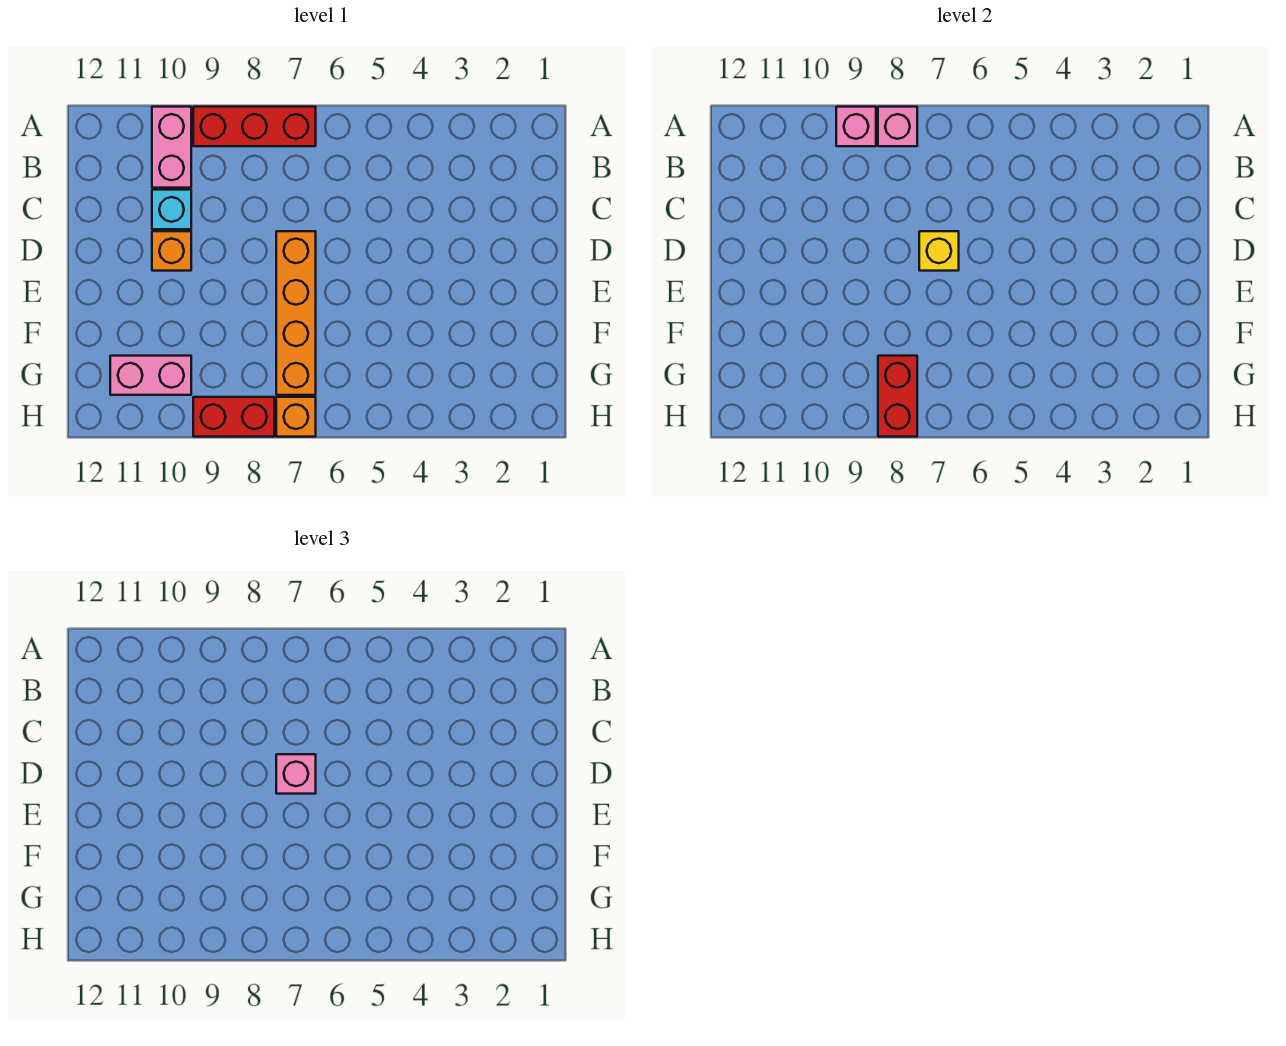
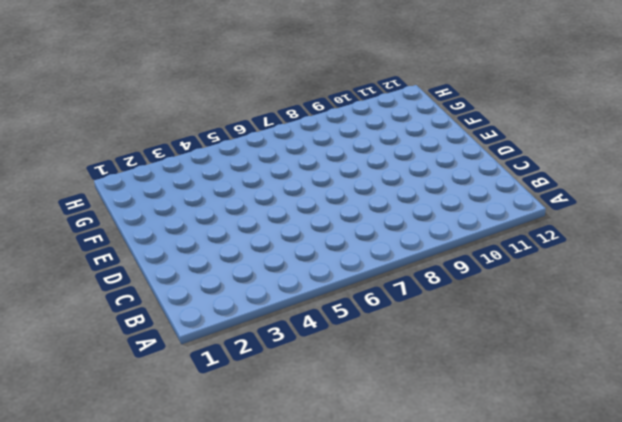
none -> red brick A7:A9 level 1
none -> pink brick A10:B10 level 1
none -> cyan brick C10 level 1

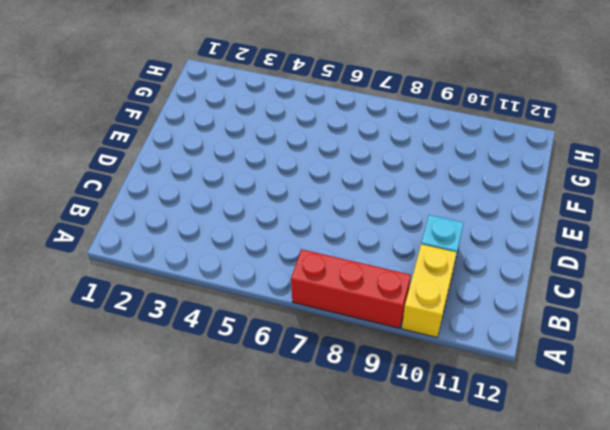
yellow brick A10:B10 level 1 -> pink brick A10:B10 level 1
none -> orange brick D7:G7 level 1
none -> orange brick D10 level 1
none -> pink brick G10:G11 level 1

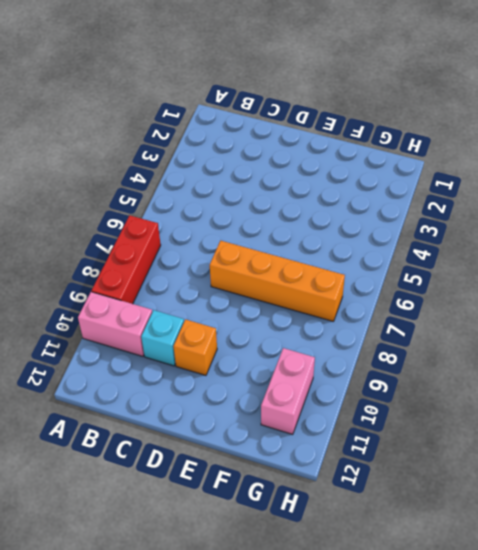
none -> orange brick H7 level 1
none -> red brick H8:H9 level 1
none -> pink brick A8 level 2

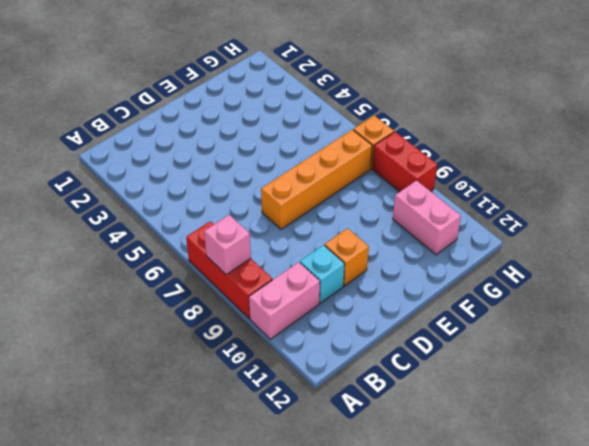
none -> pink brick A9 level 2
none -> yellow brick D7 level 2
none -> red brick G8:H8 level 2

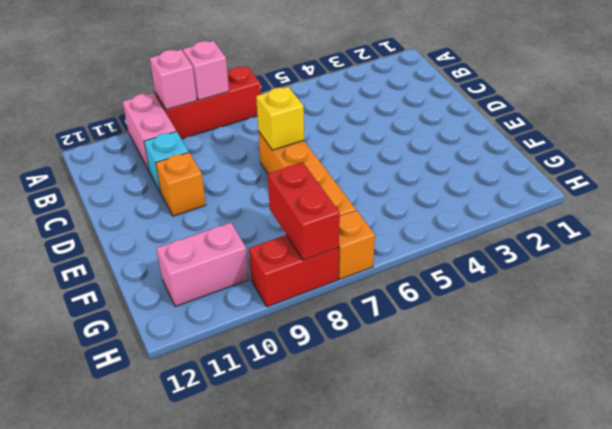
none -> pink brick D7 level 3

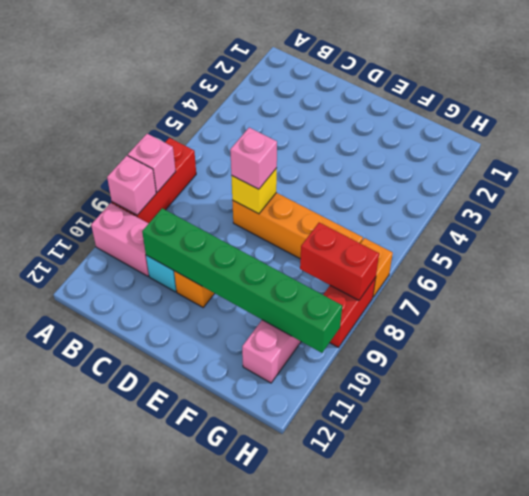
green brick C10:H10 level 2 -> none

